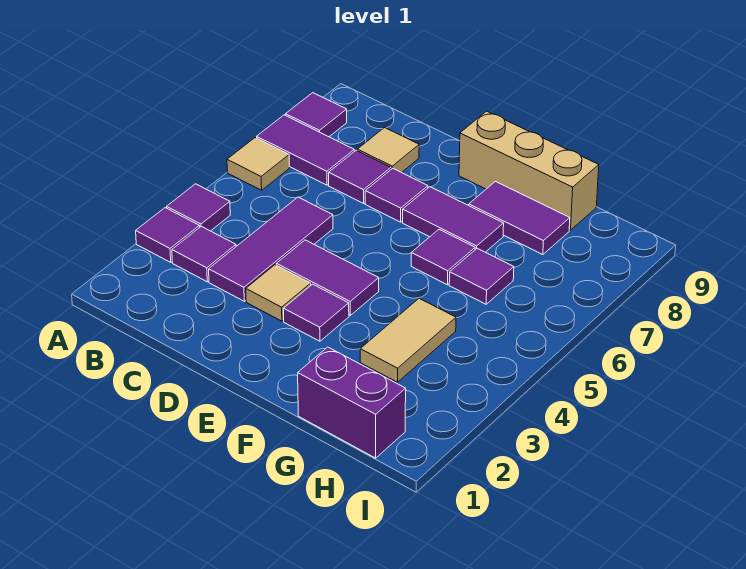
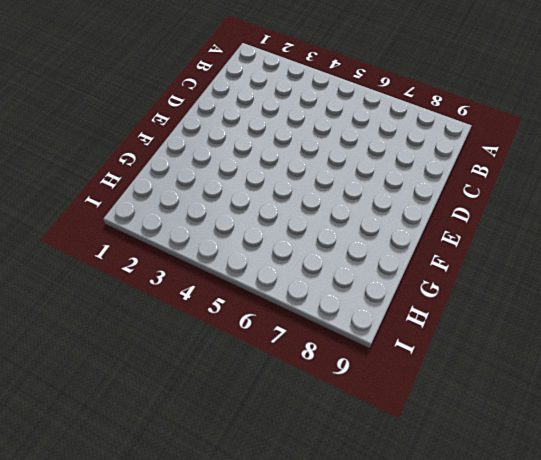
none -> purple tile A3 level 1
none -> purple tile A4 level 1
none -> tan tile A6 level 1

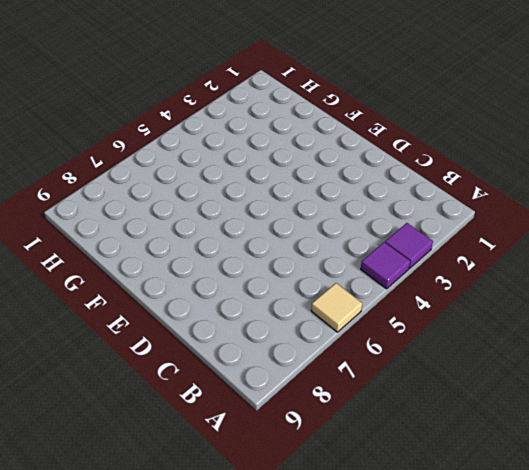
none -> purple tile A7:B7 level 1
none -> purple tile A8 level 1
none -> purple tile B3 level 1

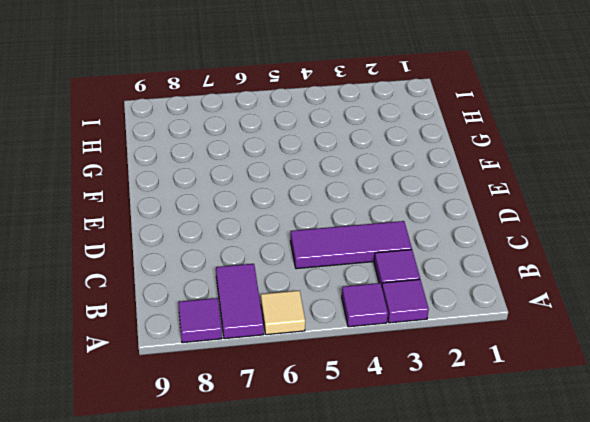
none -> purple tile C7 level 1
none -> tan tile C8 level 1
none -> tan tile D3 level 1

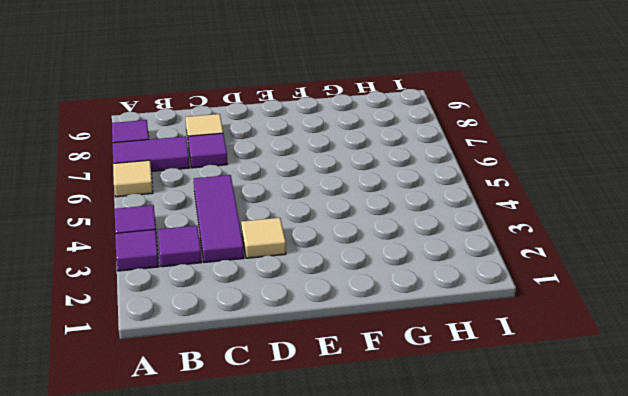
none -> purple tile D4:E4 level 1
none -> purple tile D7 level 1
none -> purple tile E3 level 1

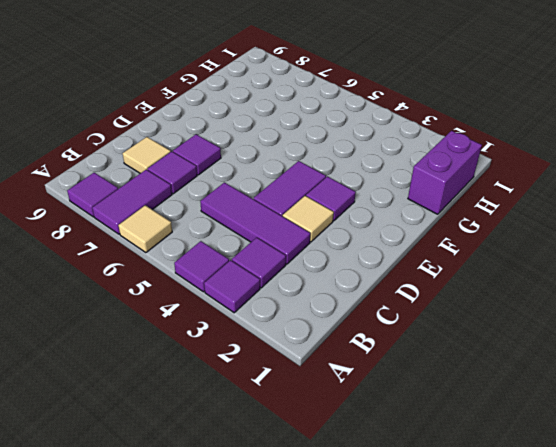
none -> purple tile E7:F7 level 1
none -> tan brick E9:G9 level 1
none -> purple tile F6 level 1

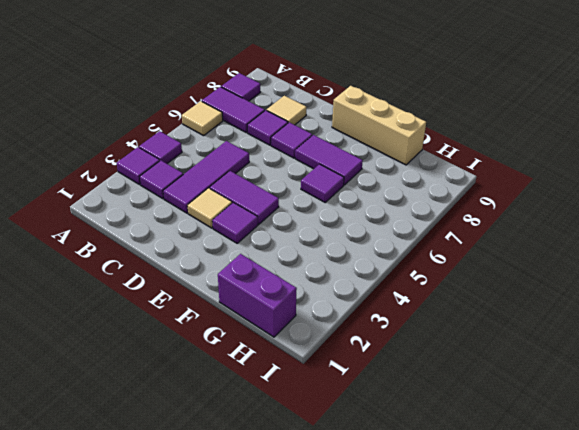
none -> purple tile F8:G8 level 1
none -> tan tile G3:G4 level 1
none -> purple tile G6 level 1

